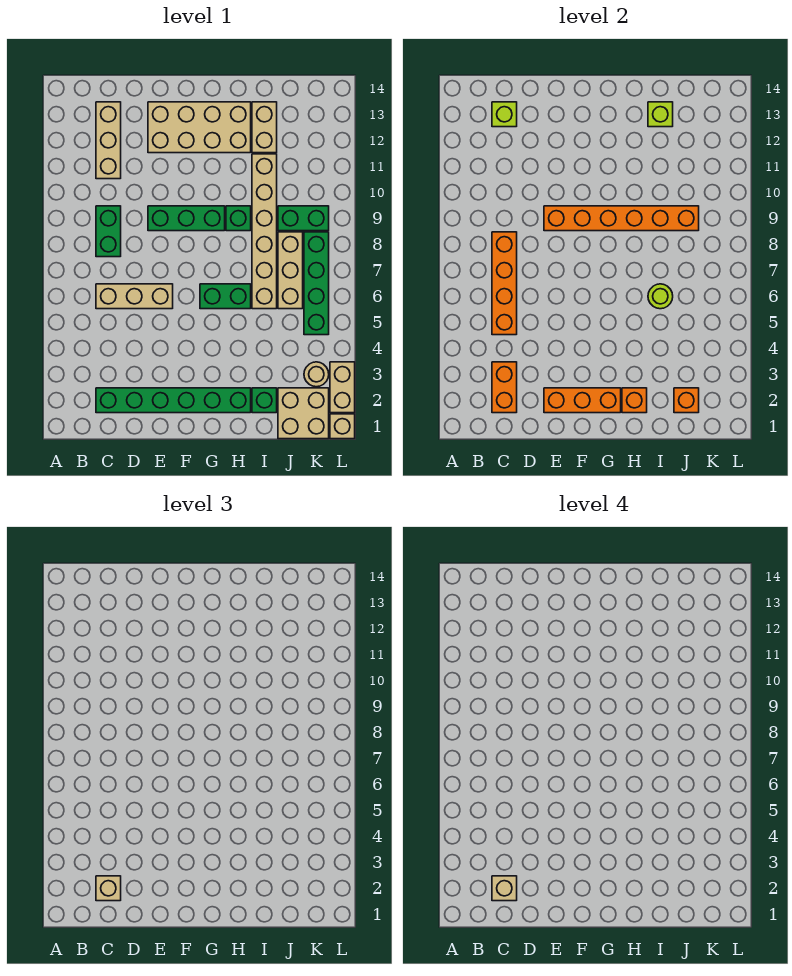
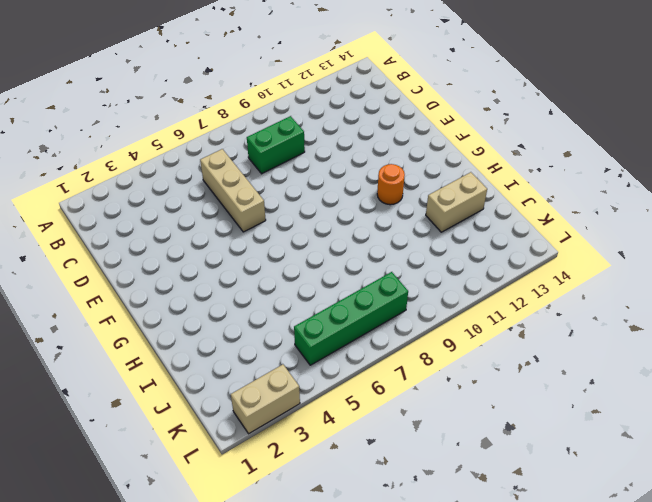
orange round brick G11 level 1 -> none
none -> green brick C2:H2 level 1
none -> tan brick C11:C13 level 1
none -> green brick E9:G9 level 1

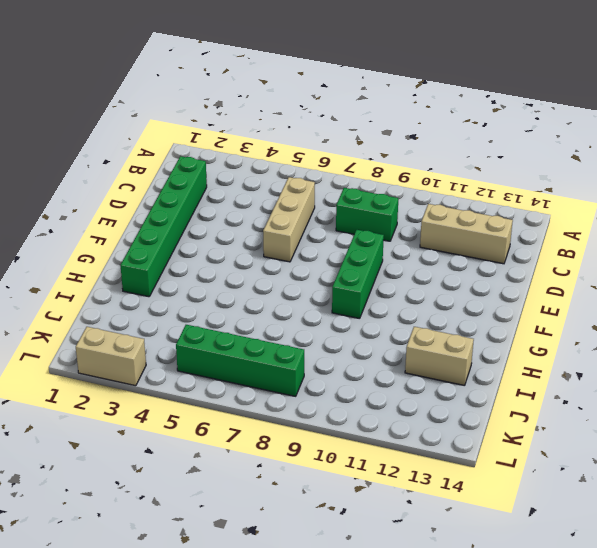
none -> tan brick E12:H13 level 1
none -> green brick G6:H6 level 1
none -> green brick H9 level 1

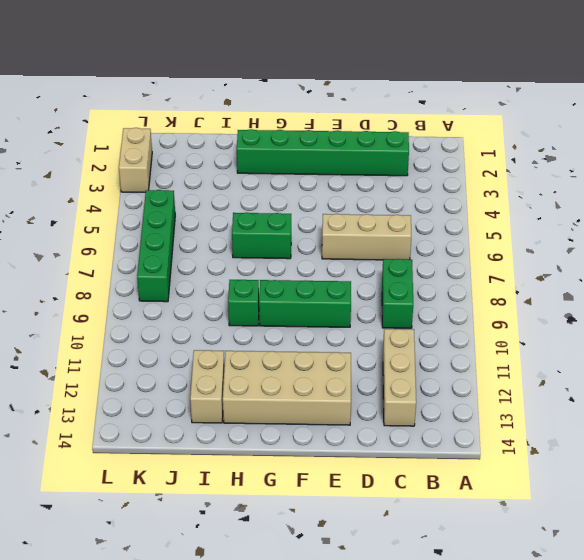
none -> green brick I2 level 1
none -> tan brick I6:I11 level 1
none -> tan brick J1:K2 level 1

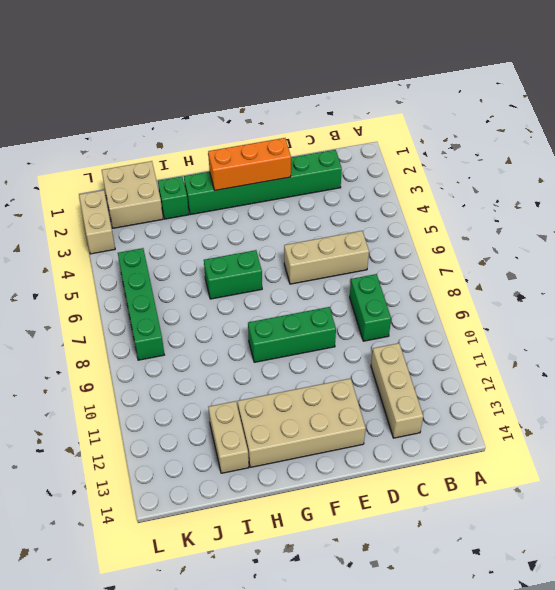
none -> green brick H9 level 1
none -> tan brick I6:I11 level 1
none -> tan brick J6:J8 level 1

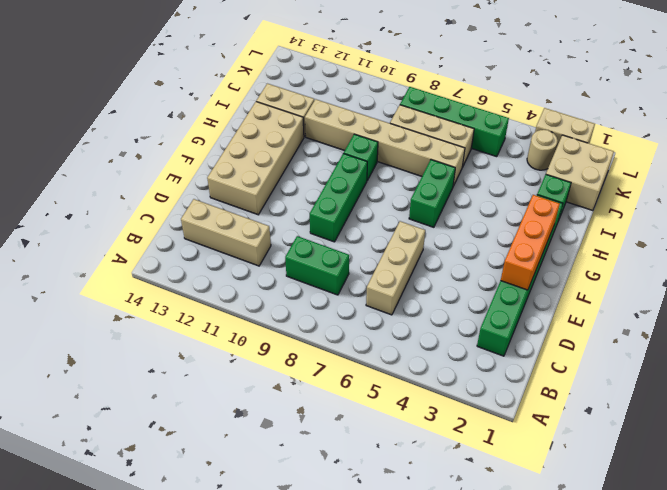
none -> green brick J9:K9 level 1
none -> tan brick L1 level 1
none -> orange brick C2:C3 level 2

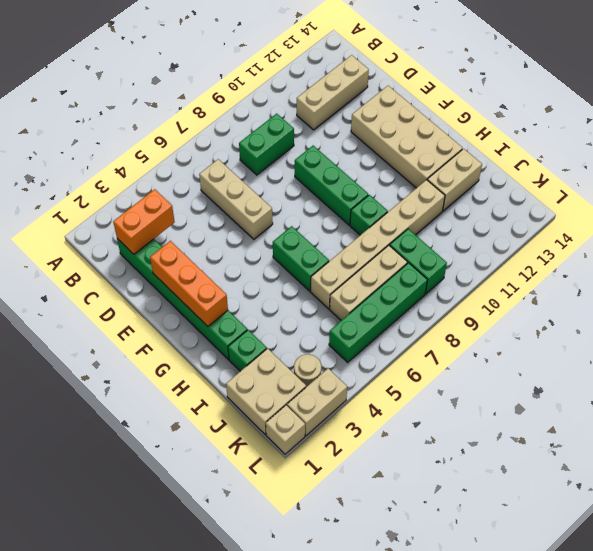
none -> orange brick C5:C8 level 2
none -> lime brick C13 level 2
none -> orange brick E9:J9 level 2

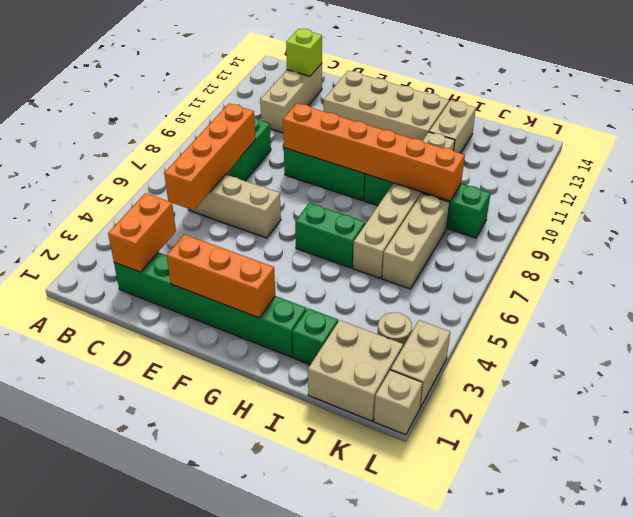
none -> green brick K5:K8 level 1
none -> orange brick H2 level 2
none -> lime round brick I6 level 2

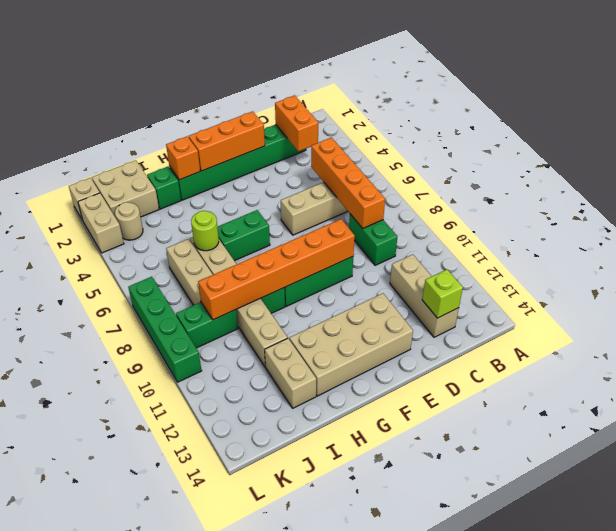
green brick L7:L10 level 1 -> green brick K5:K8 level 1
none -> lime brick I13 level 2
none -> orange brick J2 level 2
none -> tan brick C2 level 3

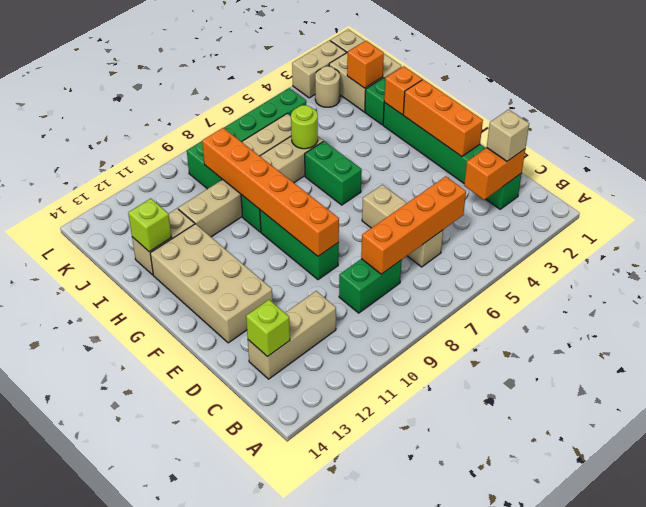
none -> tan brick C2 level 4

